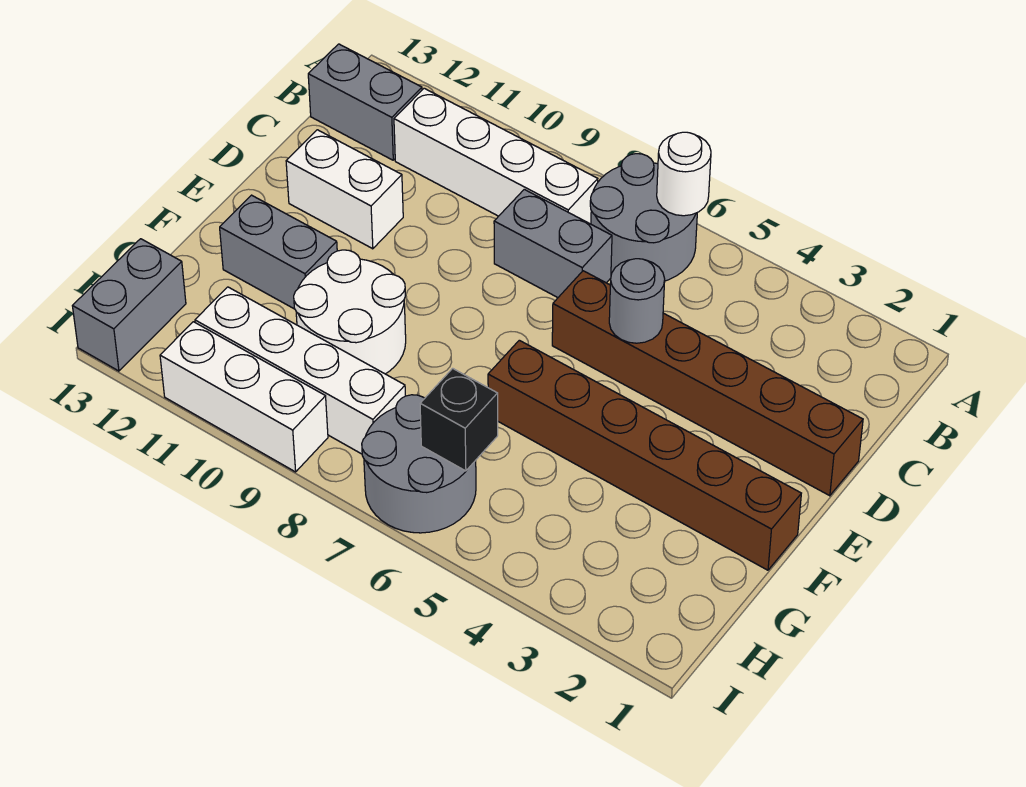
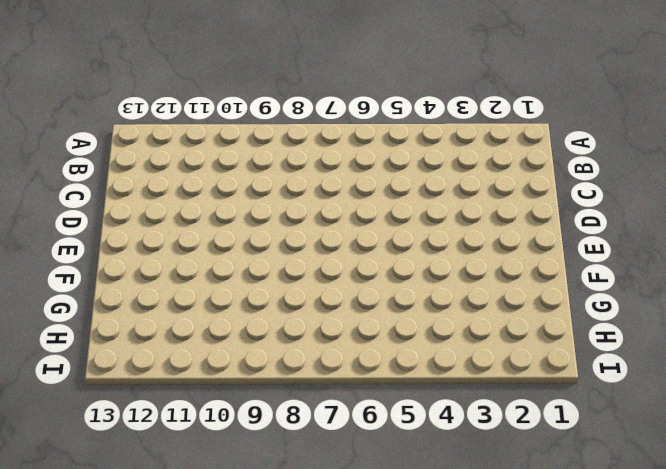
none -> grey round brick A6:B7 level 1
none -> white brick B8:B11 level 1
none -> grey brick B12:B13 level 1

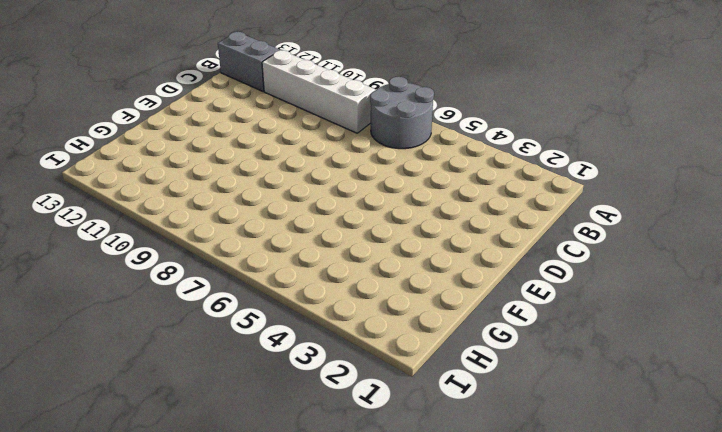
none -> grey brick C7:C8 level 1
none -> brown brick D1:D6 level 1
none -> white brick D11:D12 level 1

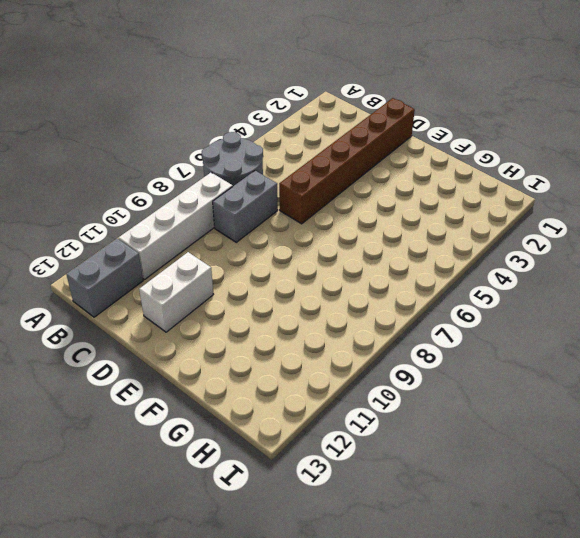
none -> brown brick F1:F6 level 1
none -> white round brick F9:G10 level 1
none -> grey brick F11:F12 level 1

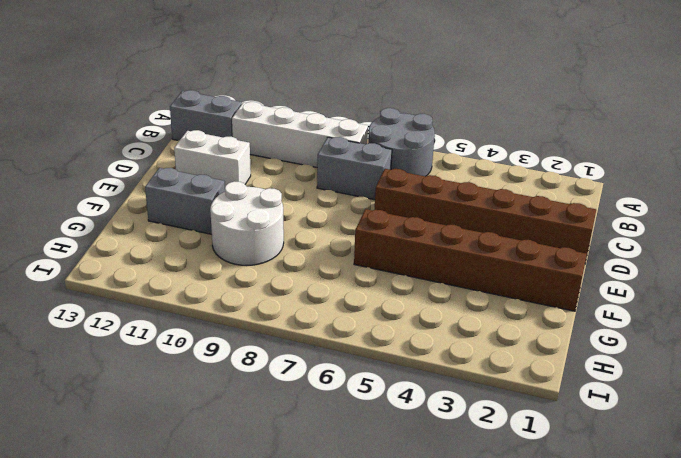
none -> grey round brick H6:I7 level 1
none -> white brick H8:H11 level 1
none -> grey brick H13:I13 level 1

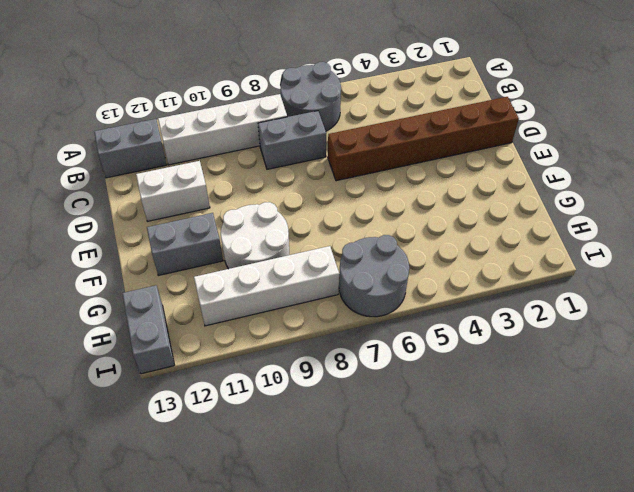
none -> brown brick F1:F6 level 1
none -> white brick I9:I11 level 1
none -> white round brick A6 level 2

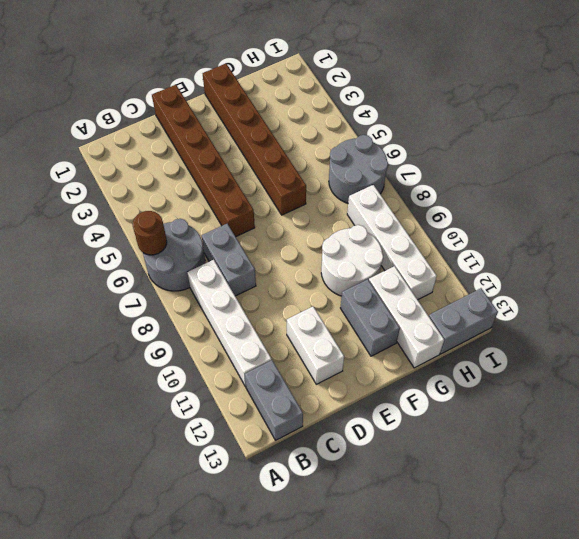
brown round brick A6 level 2 -> white round brick A6 level 2
white brick G11:G13 level 1 -> white brick I9:I11 level 1
none -> grey round brick D5 level 2
none -> black brick H6 level 2

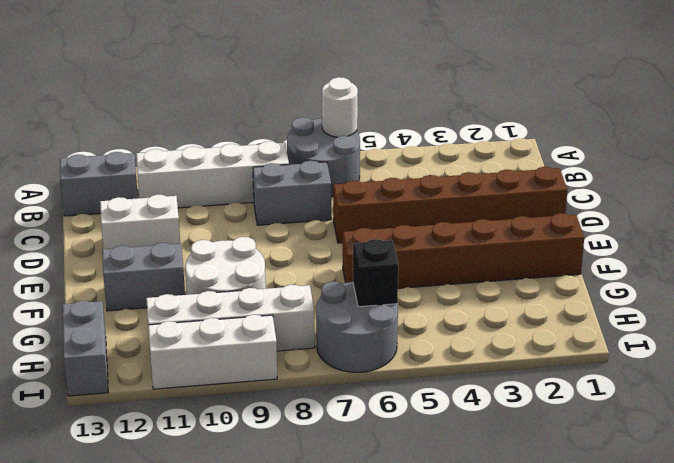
none -> grey round brick D5 level 2

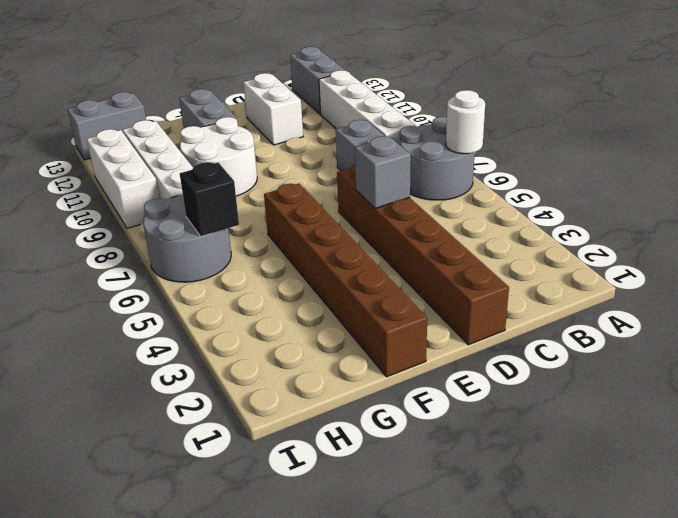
grey brick D5 level 2 -> grey round brick D5 level 2

